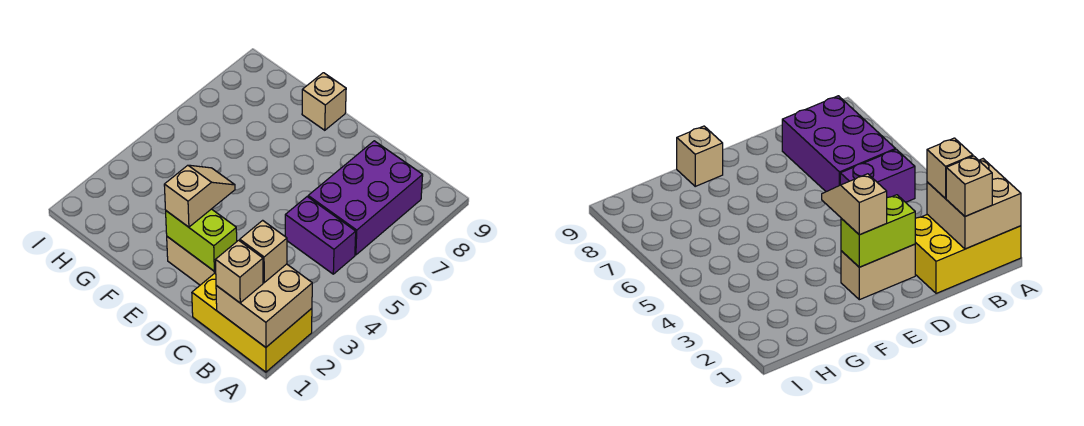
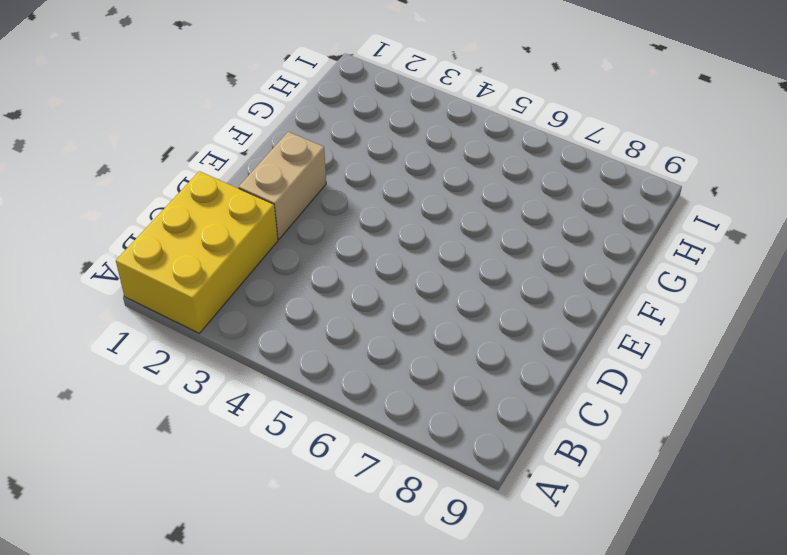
none -> purple brick B5:C5 level 1
none -> purple brick B6:C8 level 1

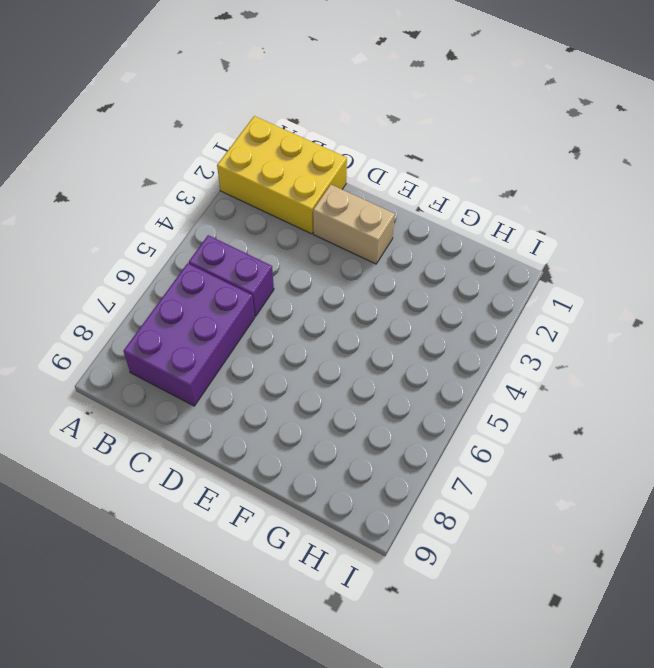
none -> tan brick F9 level 1
none -> tan brick A1:B2 level 2

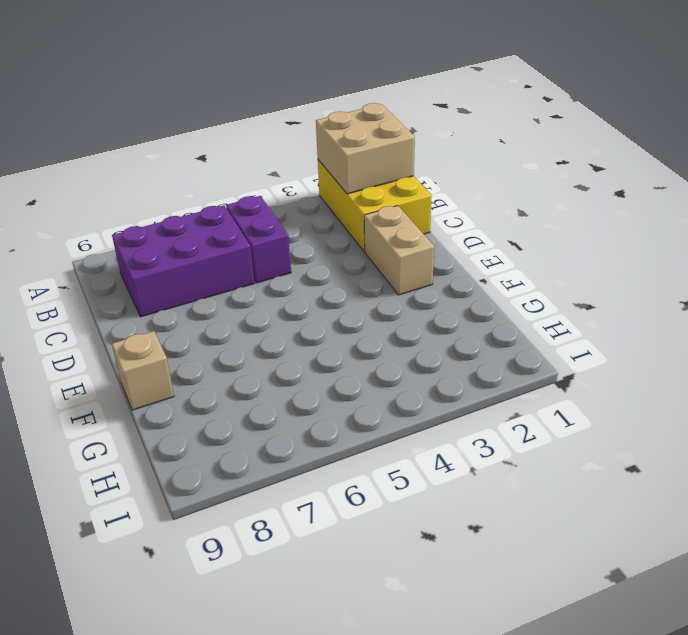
none -> lime brick D2:E2 level 2
none -> tan brick B1 level 3

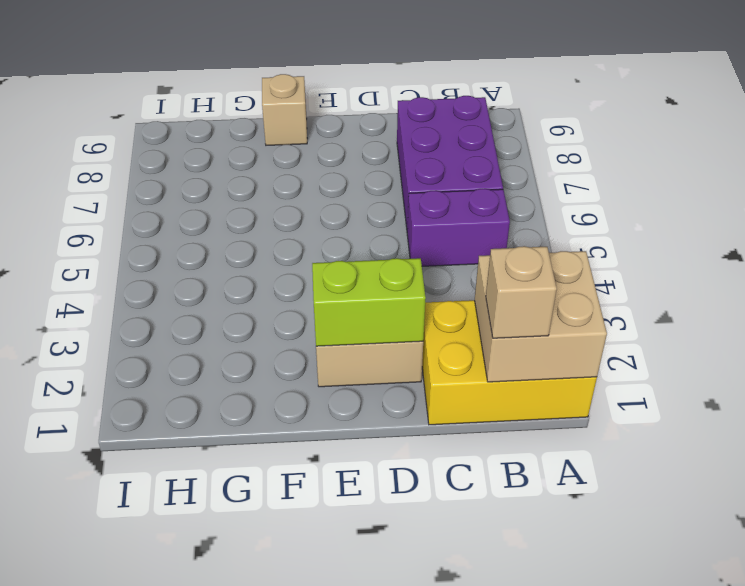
none -> tan brick B2 level 3
none -> tan slope E2:E3 level 3 top 2

